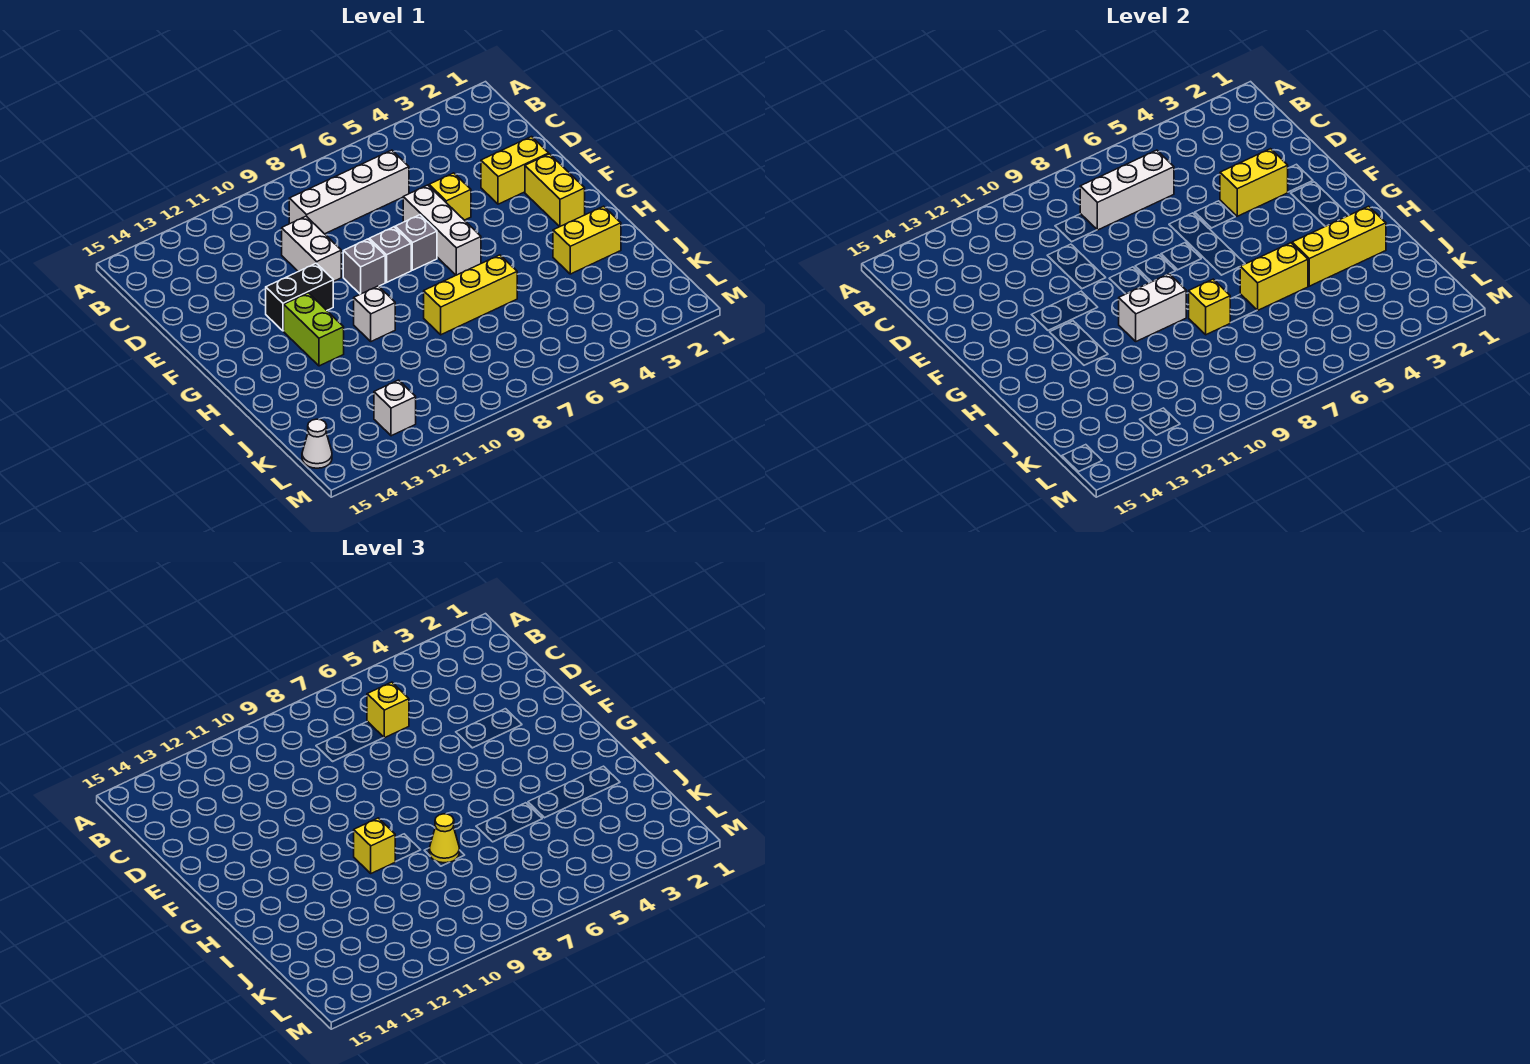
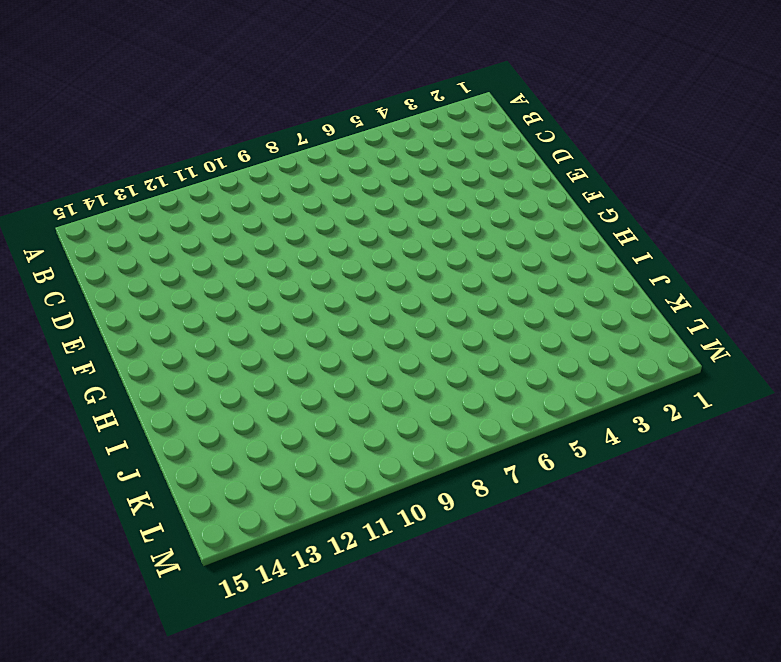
none -> white brick C6:C9 level 1
none -> white brick D10:E10 level 1
none -> yellow brick E2:E3 level 1

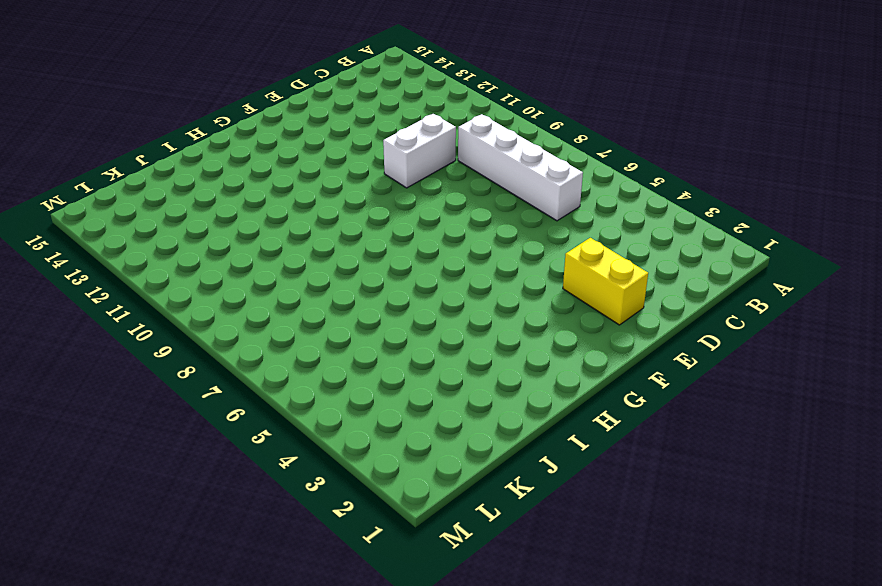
none -> yellow brick E5 level 1
none -> white brick E6:G6 level 1
none -> yellow brick F2:G2 level 1

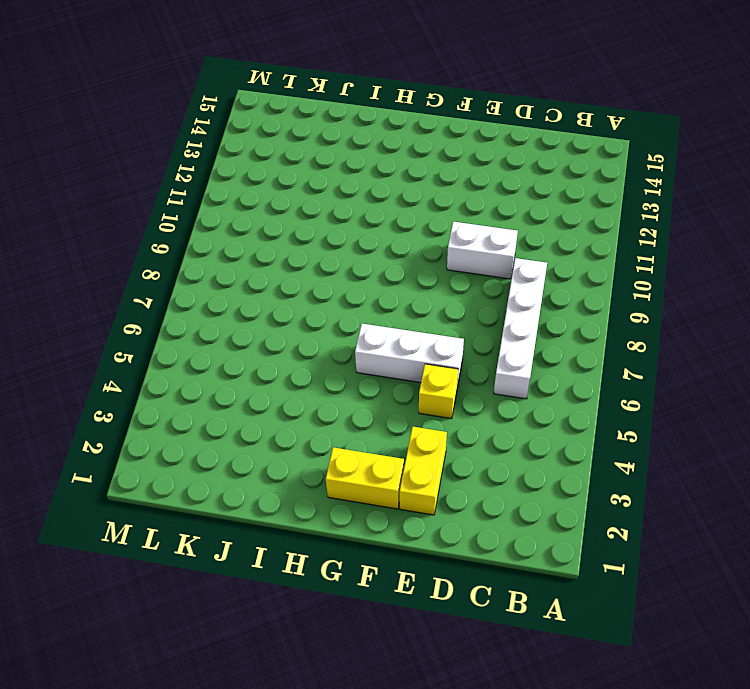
none -> grey brick F7 level 1
none -> grey brick F8 level 1
none -> grey brick F9 level 1

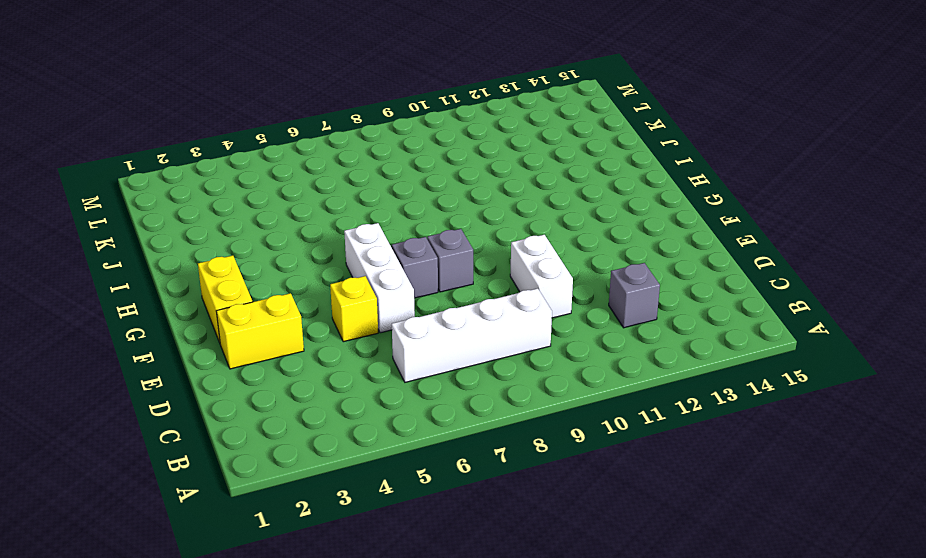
grey brick C12 level 1 -> grey brick F9 level 1
none -> black brick F11:F12 level 1
none -> lime brick G12:H12 level 1
none -> white brick H10 level 1

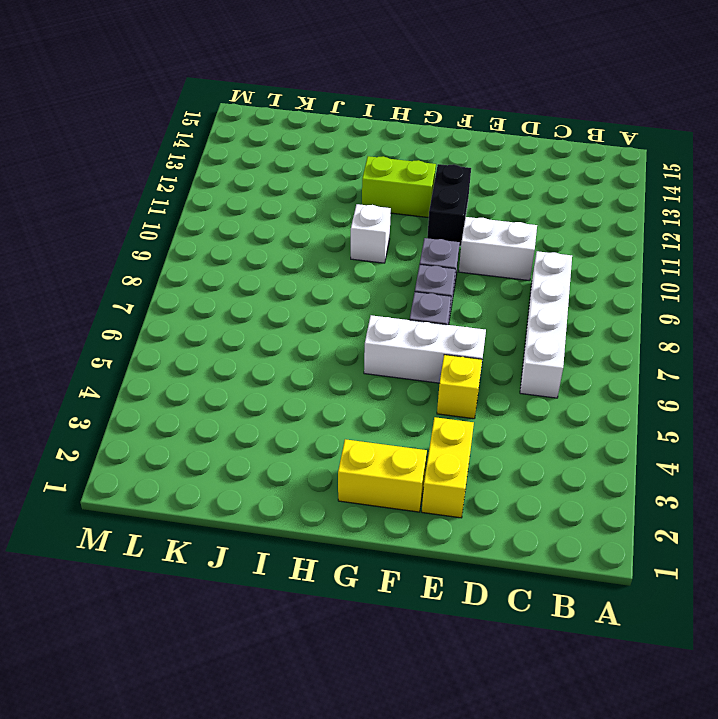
none -> yellow brick I2:I3 level 1
none -> yellow brick I6:I8 level 1
none -> white brick L12 level 1

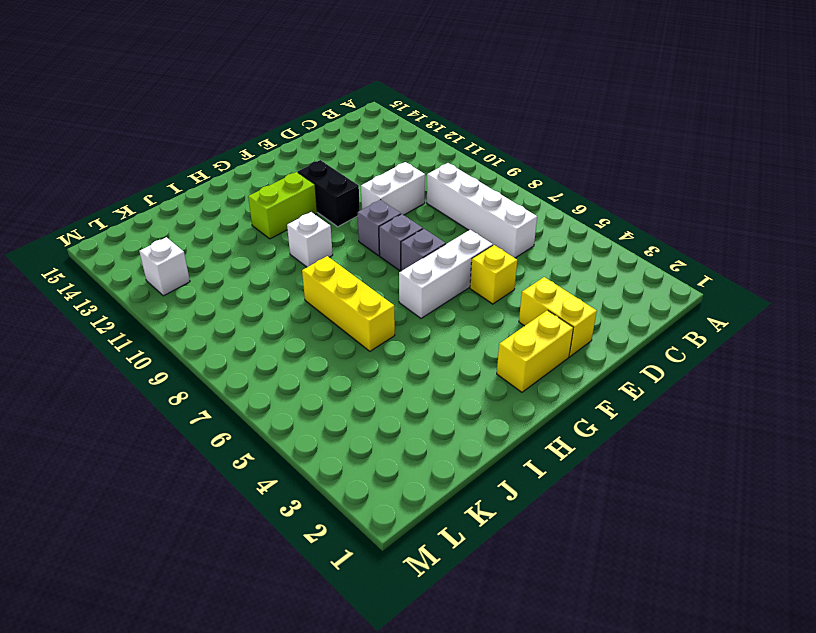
none -> yellow brick I2:I3 level 1
none -> white cone L15 level 1
none -> white brick C6:C8 level 2

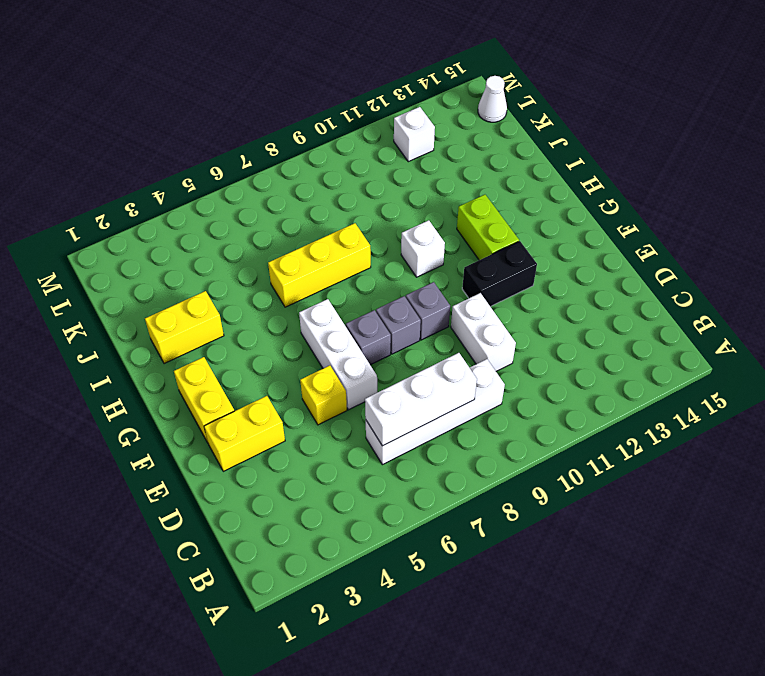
none -> yellow brick E3:E4 level 2
none -> white brick H9:H10 level 2
none -> yellow brick I2:I4 level 2

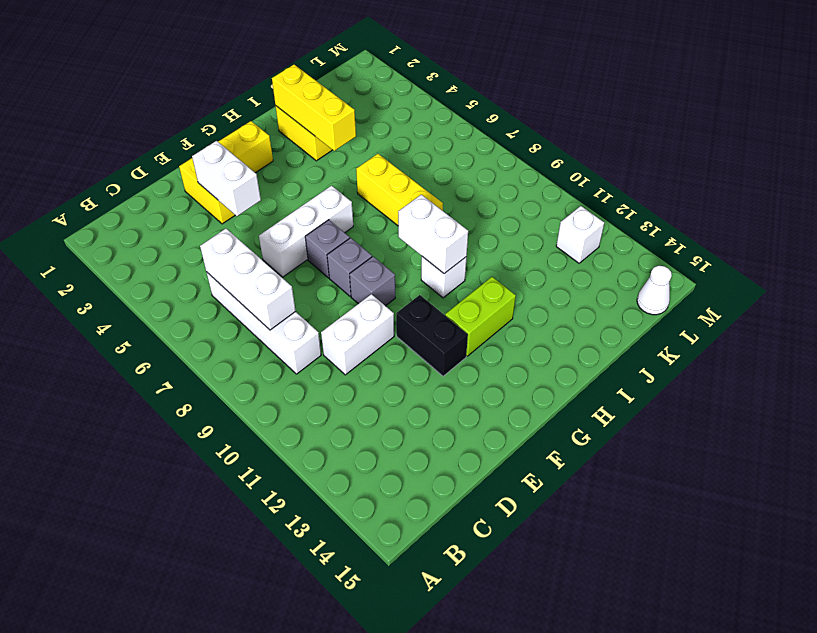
white brick E3:E4 level 2 -> yellow brick E3:E4 level 2
none -> yellow brick E5 level 1
none -> yellow brick I5:I6 level 2
none -> yellow brick I8 level 2

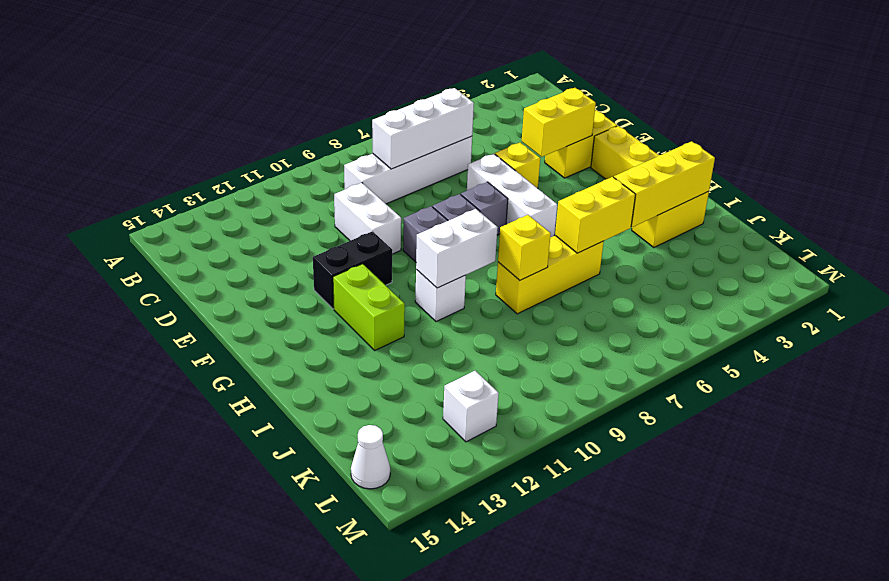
none -> yellow brick C6 level 3
none -> yellow brick H10 level 3
none -> yellow cone I8 level 3

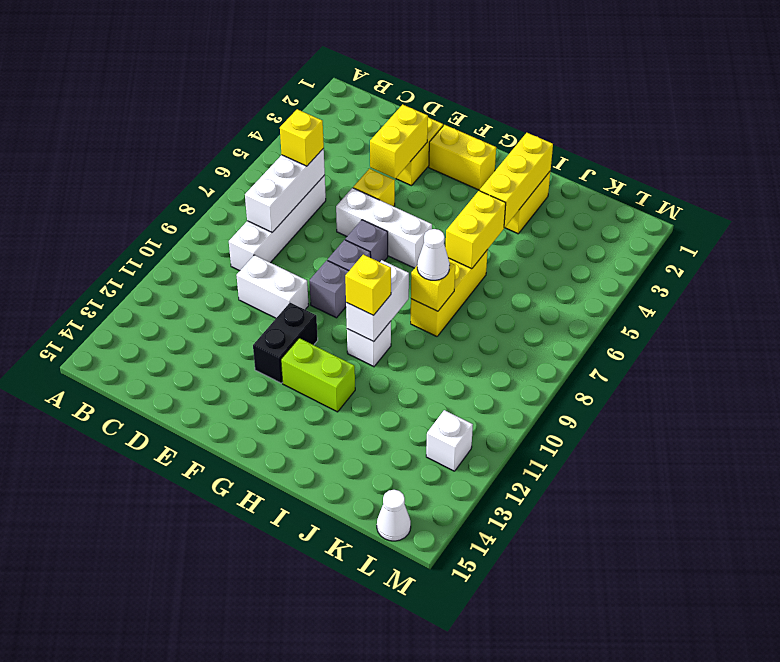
white cone I8 level 3 -> yellow cone I8 level 3

